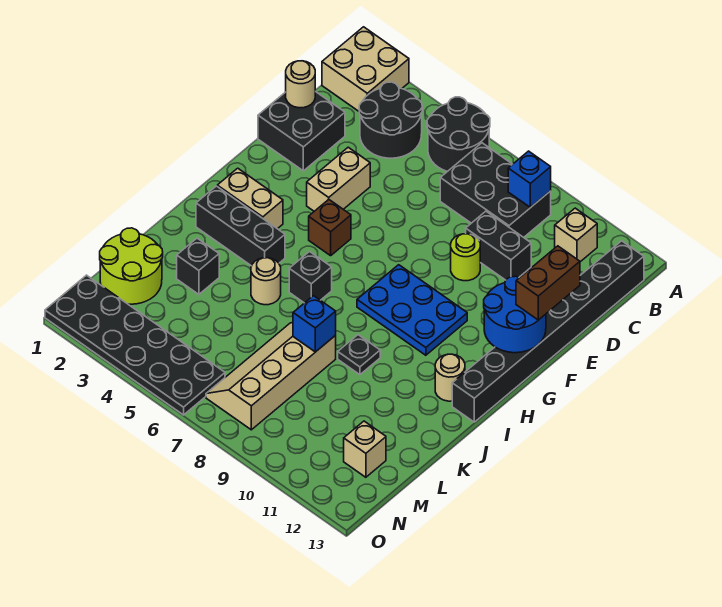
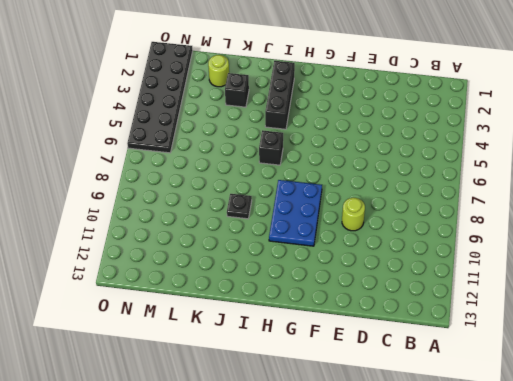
lime round brick L2 level 1 -> lime round brick L1:M2 level 1
none -> tan brick A1:B2 level 1
none -> black round brick A5:B6 level 1
none -> black round brick B3:C4 level 1

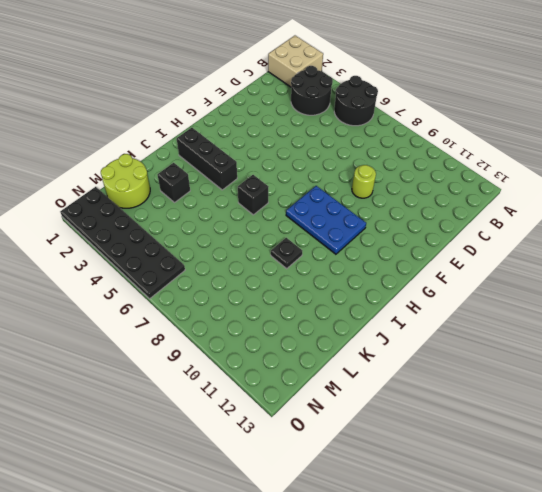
none -> black brick B7:C9 level 1
none -> tan brick B11 level 1
none -> black brick B13:I13 level 1

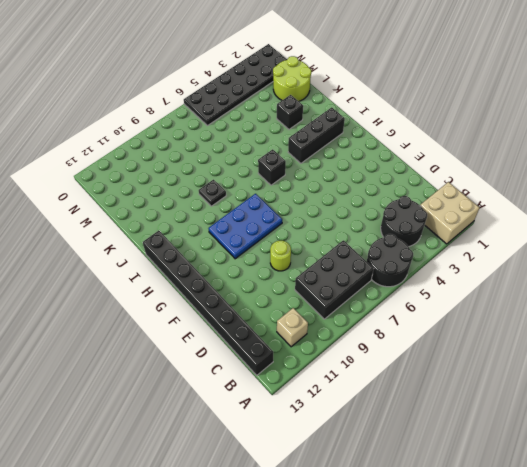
none -> black brick D1:E2 level 1
none -> black brick D9:D10 level 1
none -> tan brick E4:F4 level 1

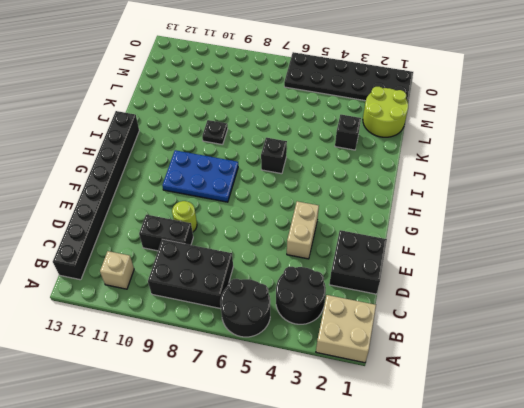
none -> brown brick G5 level 1
none -> tan brick H2:H3 level 1
none -> black brick I2:I4 level 1

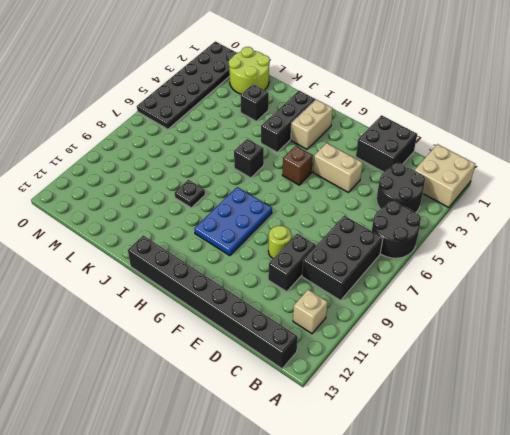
none -> tan round brick I12 level 1
none -> tan round brick J5 level 1
none -> tan slope K7:N8 level 1 top 8

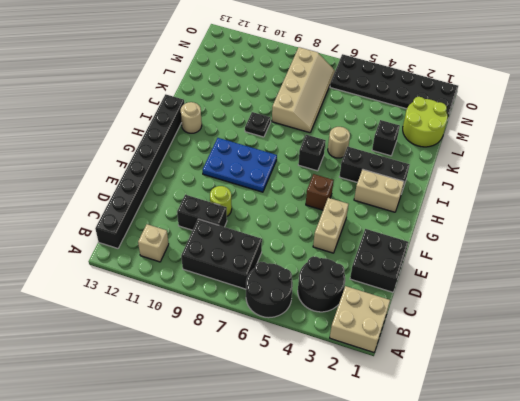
none -> tan brick M12 level 1
none -> blue brick B9 level 2
none -> tan round brick D1 level 2

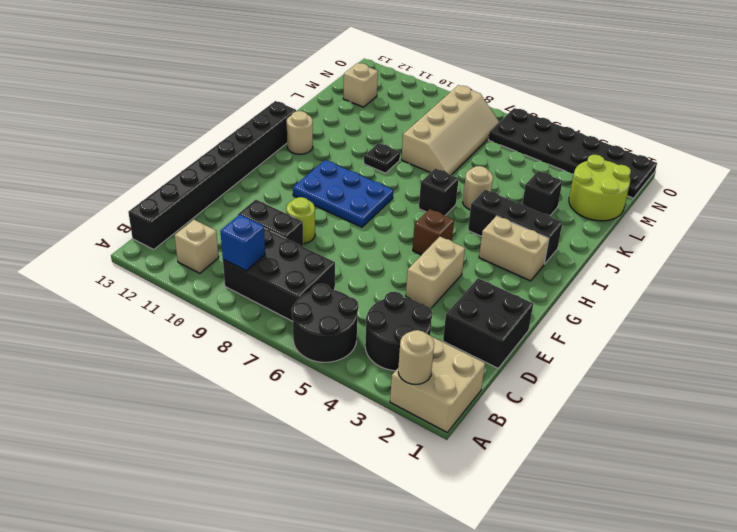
tan round brick A2 level 2 -> tan round brick D1 level 2
none -> blue round brick F12:G13 level 2
none -> blue brick K8 level 2
none -> brown brick E13:F13 level 3

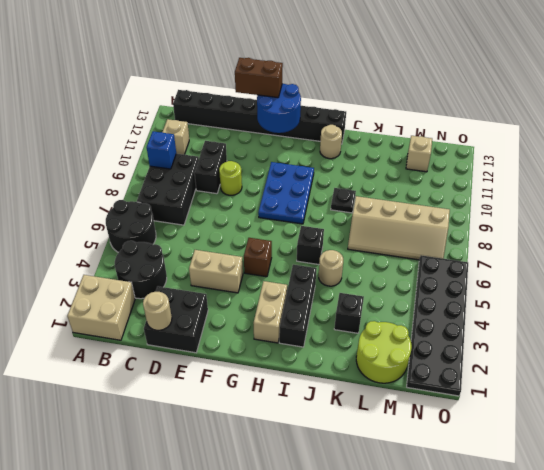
none -> blue brick K8 level 2

